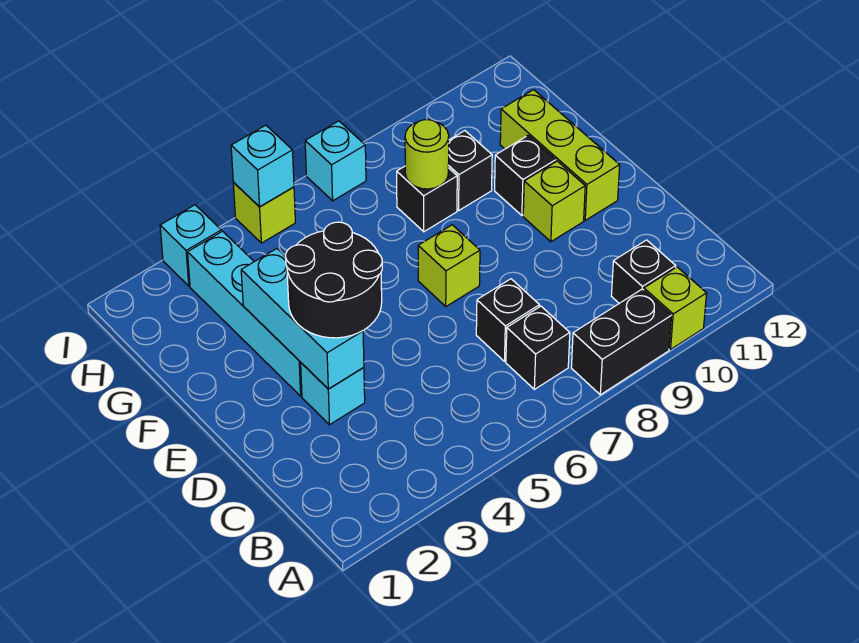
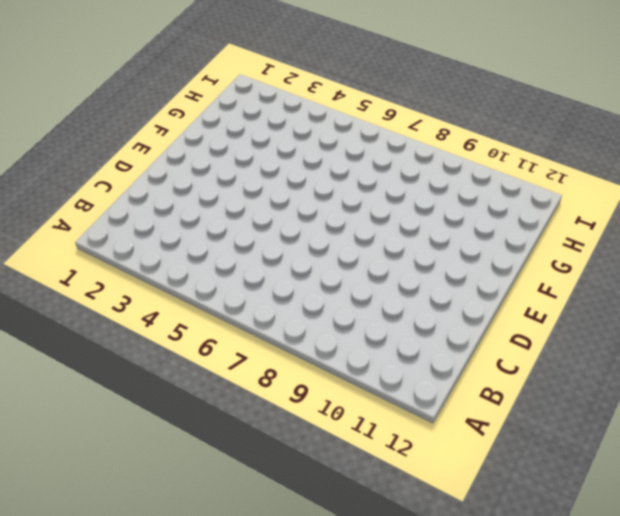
none -> black brick A8:A9 level 1
none -> lime brick A10 level 1
none -> black brick B7 level 1

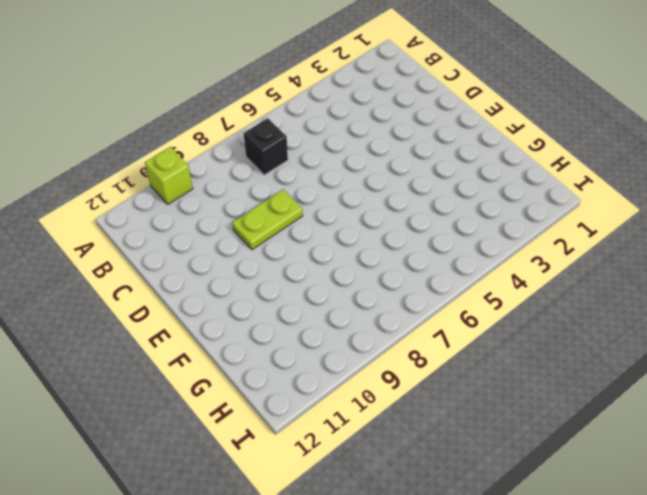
lime plate D8:D9 level 1 -> none
none -> black brick A8:A9 level 1
none -> black brick B10 level 1
none -> black brick C7 level 1

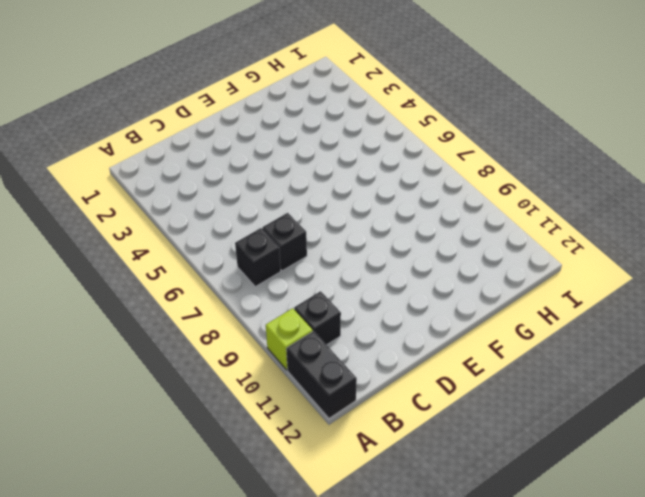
black brick A11:A12 level 1 -> black brick A8:A9 level 1
none -> cyan brick D3 level 1
none -> cyan brick E3:H3 level 1
none -> lime brick E7 level 1

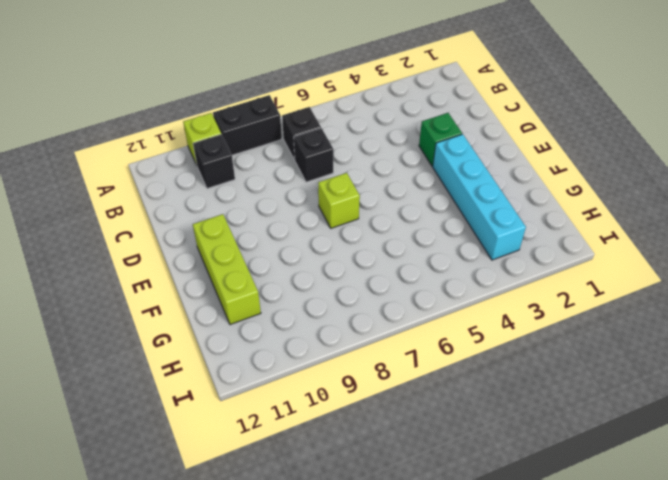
green brick D3 level 1 -> cyan brick D3 level 1
none -> lime brick E10 level 1
none -> black brick F10 level 1
none -> black brick G8 level 1

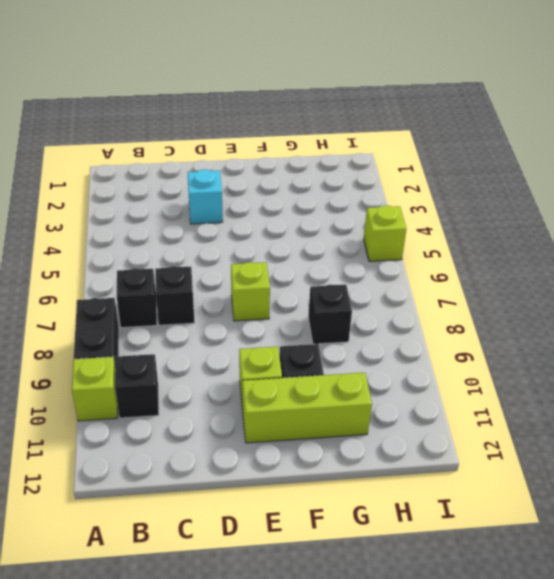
none -> cyan brick E3:H3 level 1
none -> black brick G9 level 1
none -> cyan brick I3 level 1

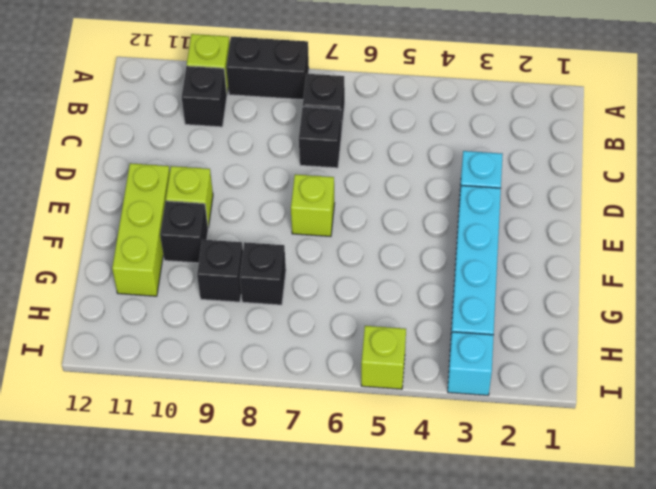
none -> cyan brick I7 level 1
none -> cyan brick D3:F3 level 2
none -> lime round brick G8 level 2

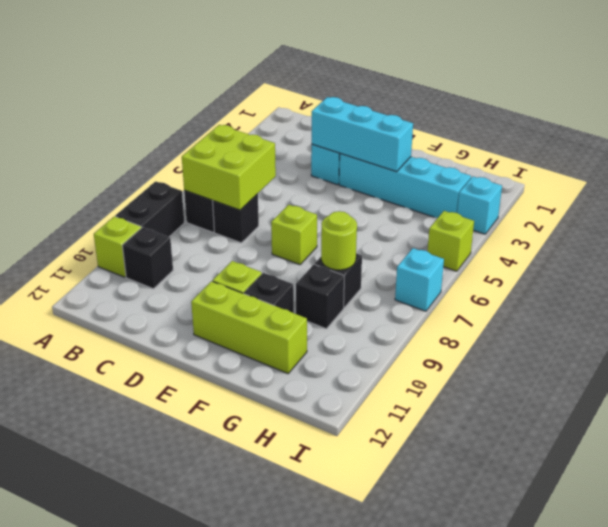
lime brick B6:C7 level 2 -> none
none -> cyan brick I5 level 2
none -> black round brick D3:E4 level 3

